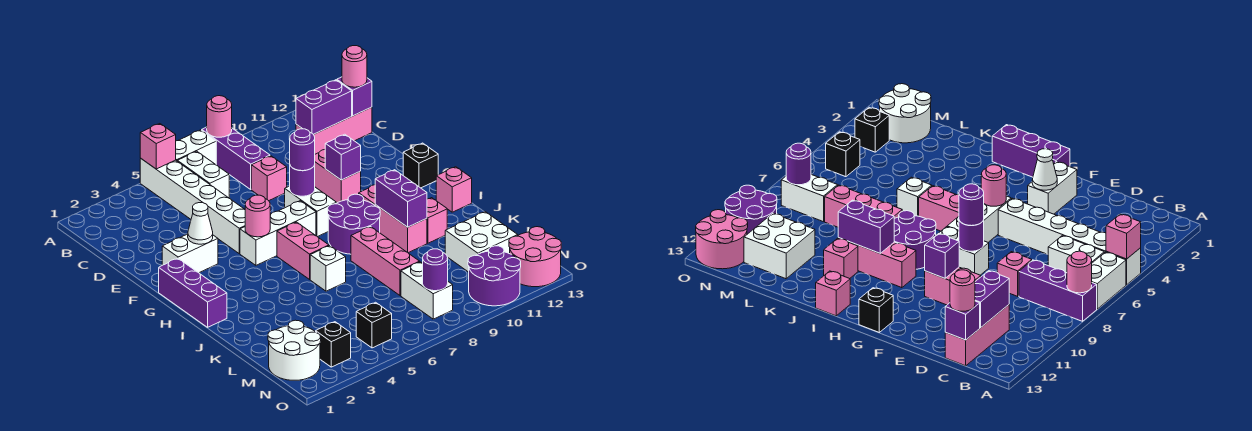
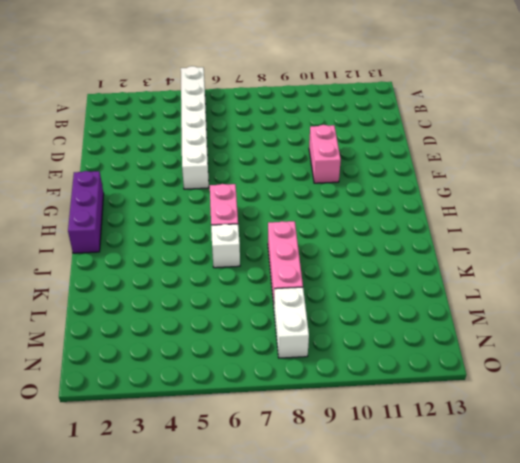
none -> white brick A6:A7 level 1
none -> purple brick A8:C8 level 1
none -> white brick B6:C6 level 1
none -> pink brick C11:C13 level 1

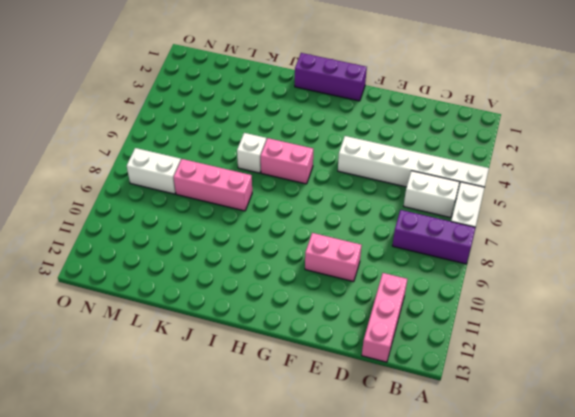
none -> pink brick D8 level 1
none -> white brick F2:F3 level 1
none -> white brick F8:G8 level 1
none -> white brick G5:G7 level 1

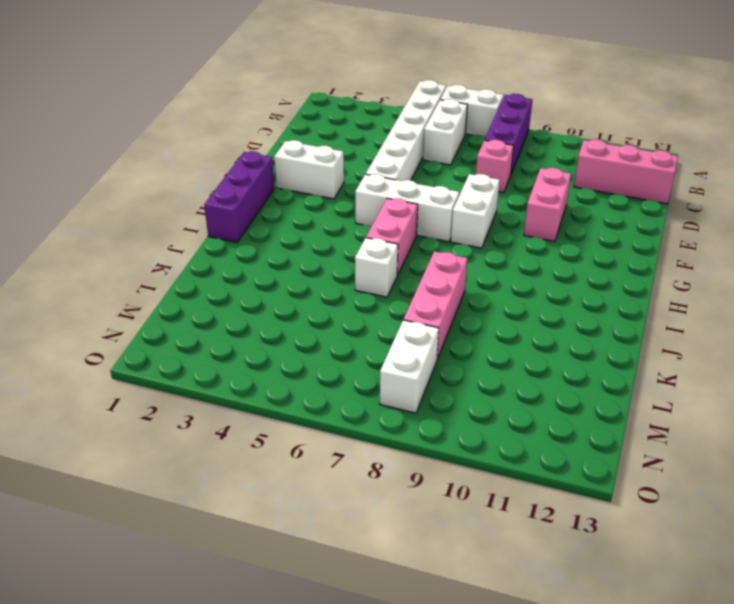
none -> black brick G13 level 1
none -> purple round brick H8:I9 level 1
none -> pink brick H10:J10 level 1
none -> pink brick I13 level 1

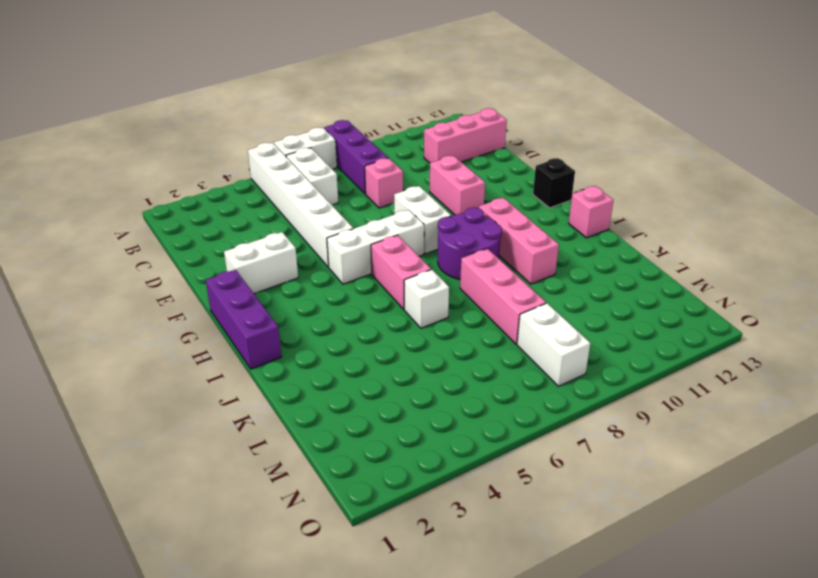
none -> pink brick J11 level 1
none -> white brick L11:M12 level 1
none -> white round brick M1:N2 level 1
none -> black brick N3 level 1

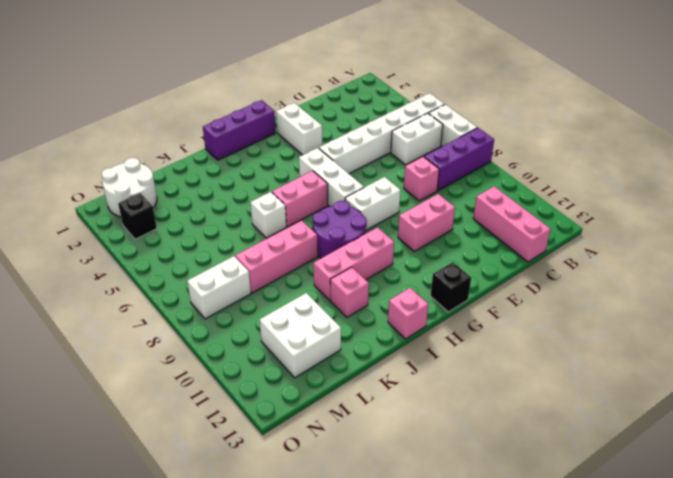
none -> black brick N5 level 1
none -> purple round brick N10:O11 level 1
none -> pink round brick N12:O13 level 1
none -> pink brick A5 level 2

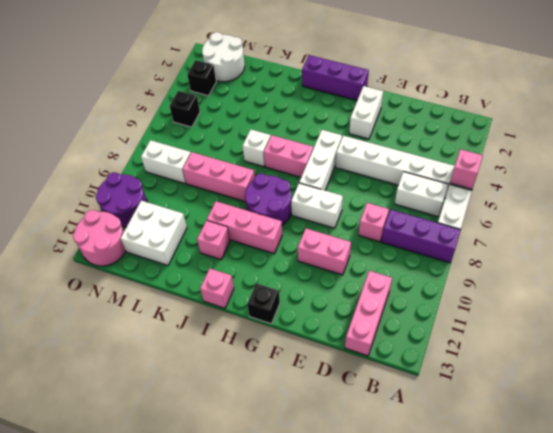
none -> pink round brick A8 level 2
none -> purple brick C11:C12 level 2
none -> purple brick C13 level 2
none -> white cone F3 level 2

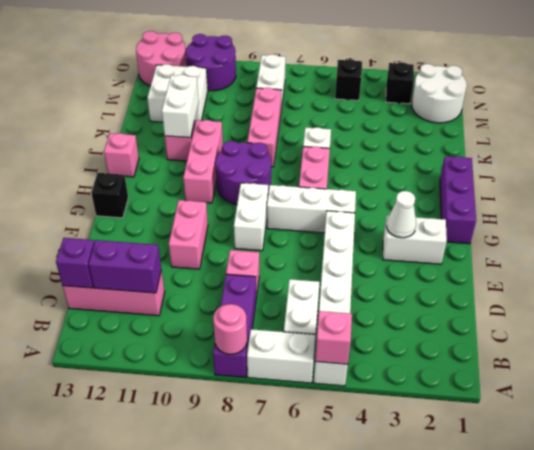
white brick J11:K11 level 2 -> none
none -> purple round brick F8 level 2
none -> purple brick F10 level 2
none -> pink round brick G5 level 2
none -> purple brick I10:J10 level 2

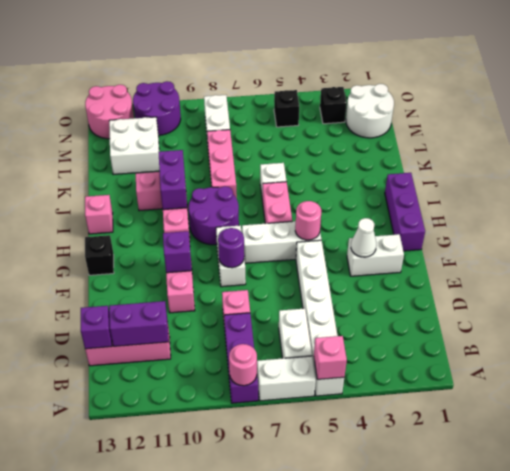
none -> purple round brick N8 level 2
none -> pink round brick C13 level 3
none -> purple round brick F8 level 3

